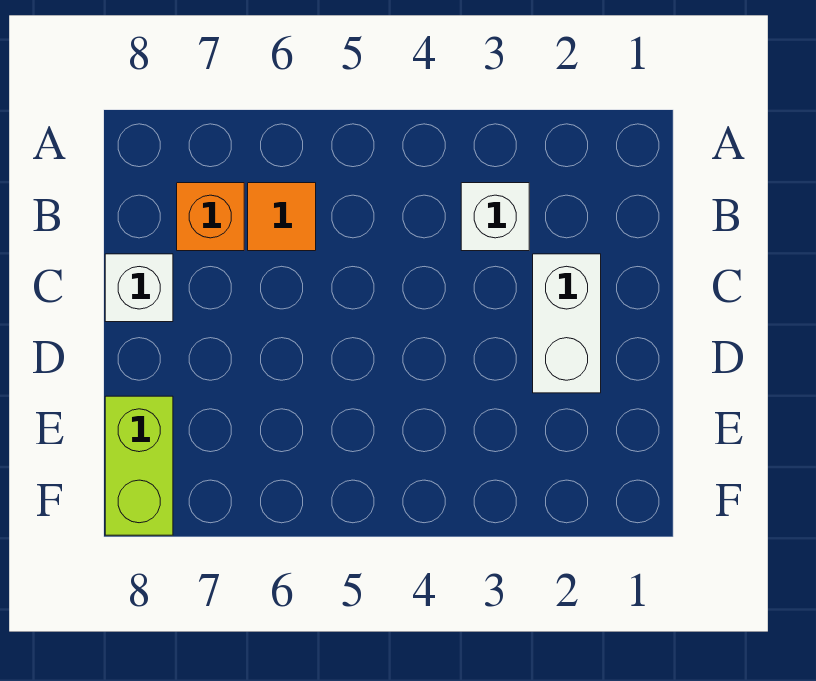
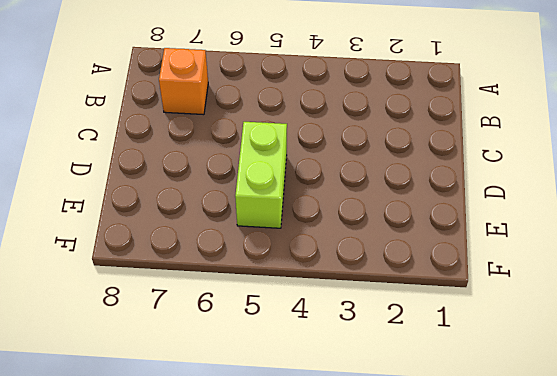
lime brick D5:E5 level 1 -> lime brick E8:F8 level 1
none -> white brick B3 level 1
none -> orange tile B6 level 1

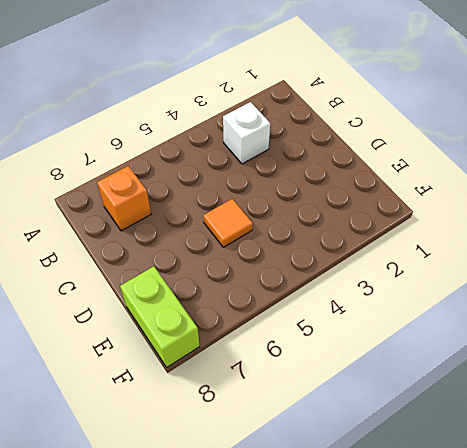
orange tile D5 level 1 -> orange tile B6 level 1
none -> white brick C2:D2 level 1
none -> white brick C8 level 1

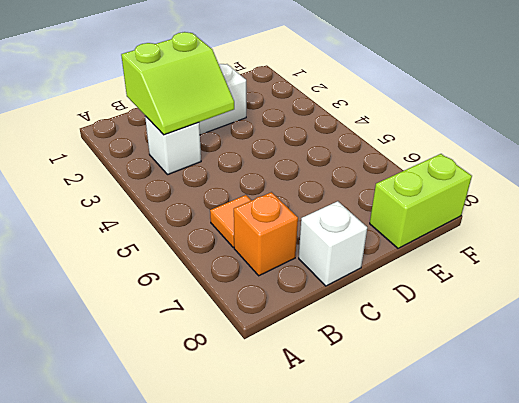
lime slope B2:C3 level 2 top 2 -> none

